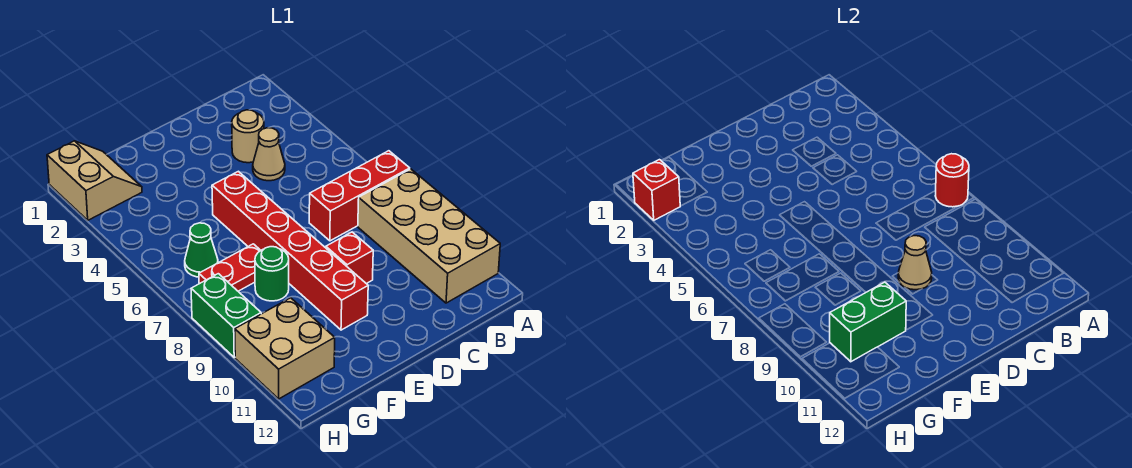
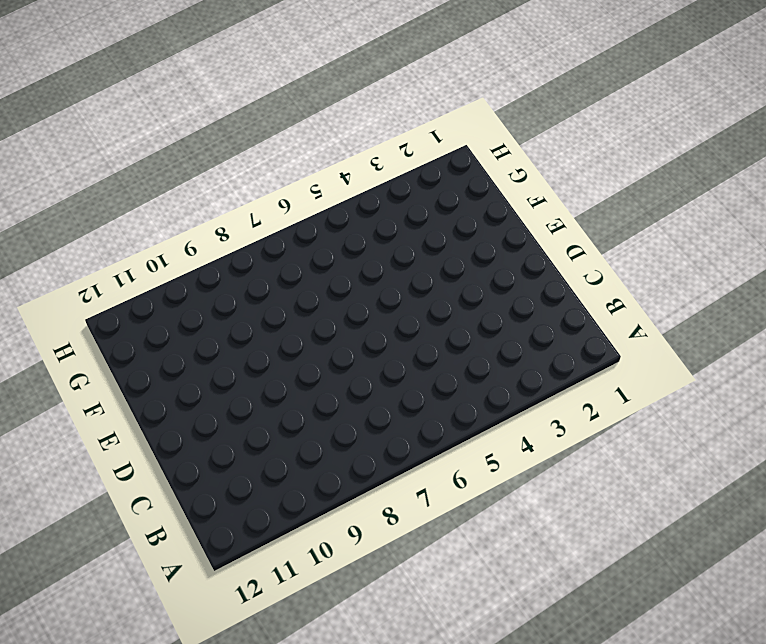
none -> red brick A7:C7 level 1
none -> tan brick A8:B11 level 1
none -> tan round brick C3 level 1

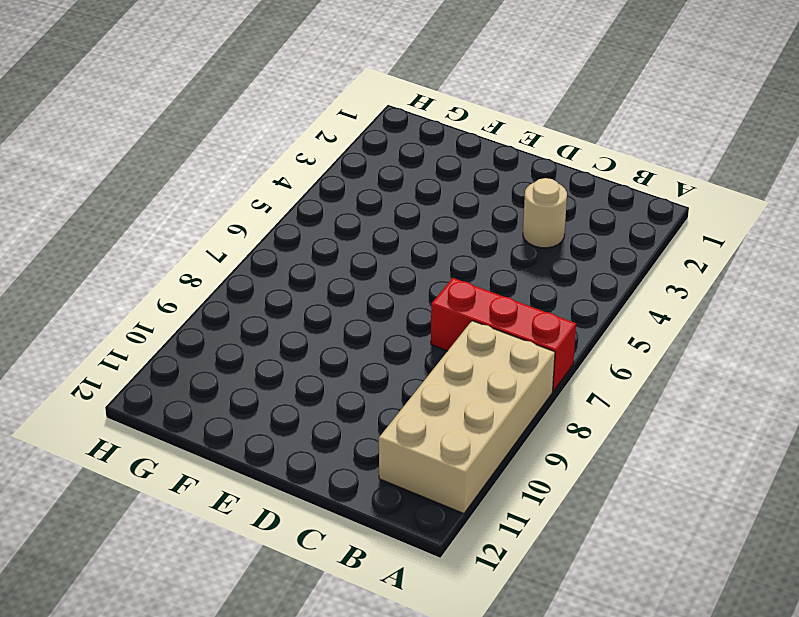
none -> tan cone C4 level 1
none -> red brick D9 level 1
none -> red brick E5:E10 level 1

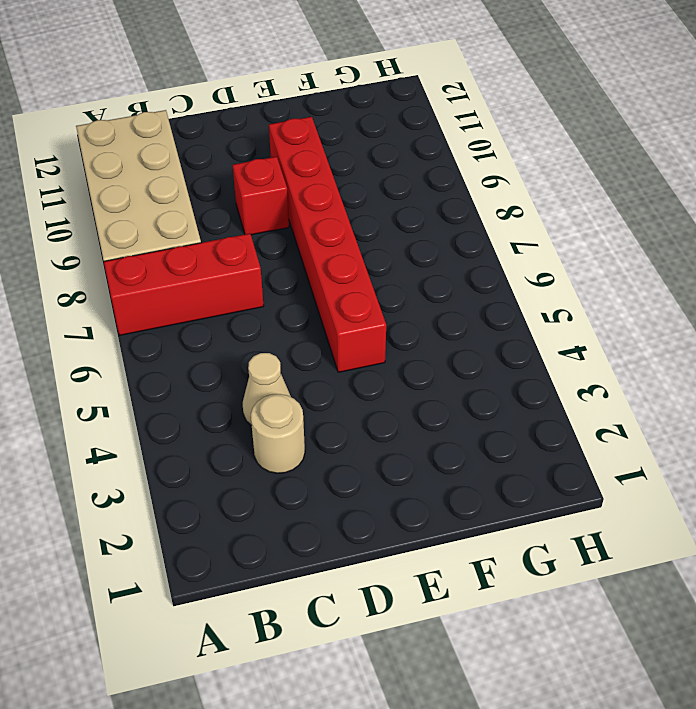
none -> red plate F7:G7 level 1
none -> green round brick F8 level 1
none -> tan slope G1:H2 level 1 top H

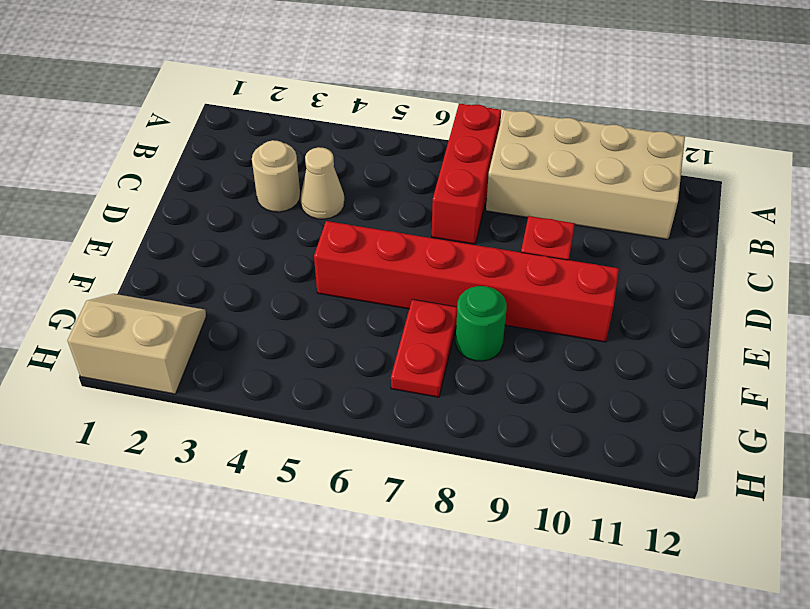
none -> green cone G6 level 1
none -> tan brick G10:H11 level 1
none -> green brick H8:H9 level 1

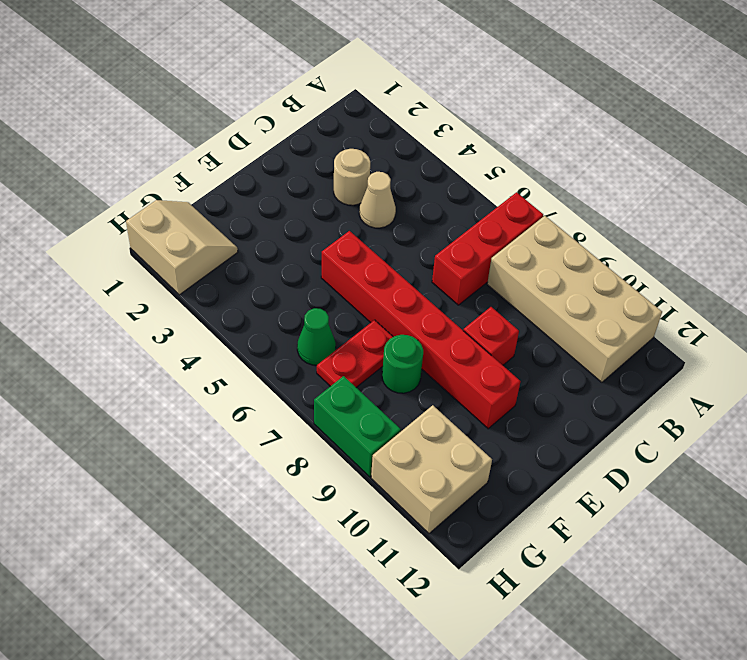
none -> red round brick A7 level 2
none -> tan cone D9 level 2
none -> green brick F10:G10 level 2

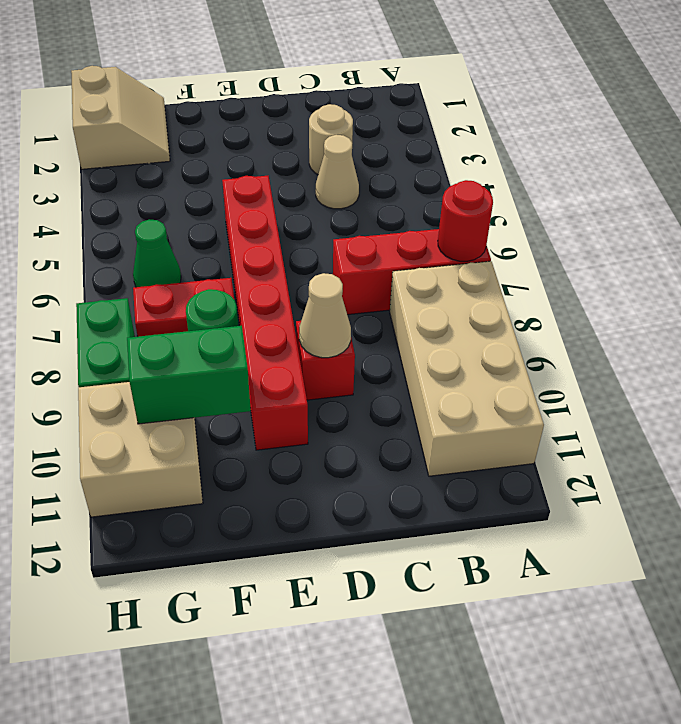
none -> red brick H2 level 2

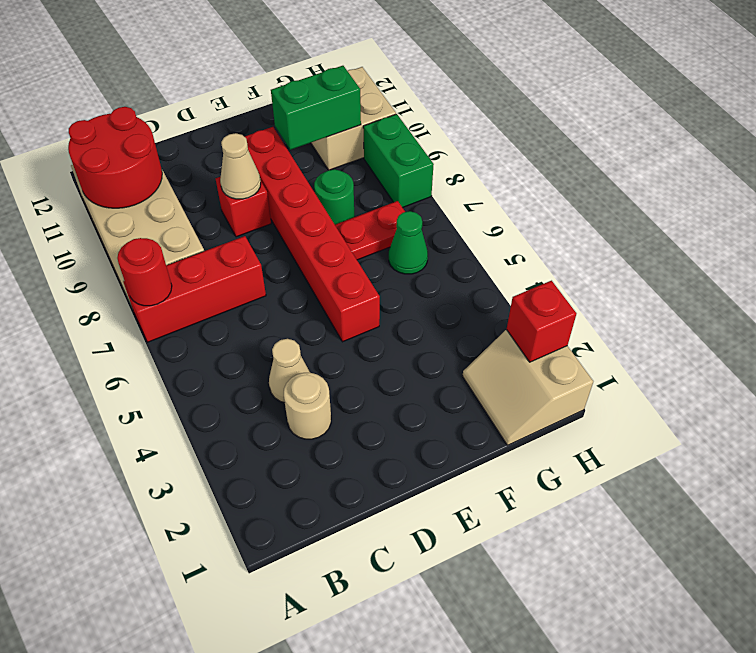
red round brick A10:B11 level 2 -> none

